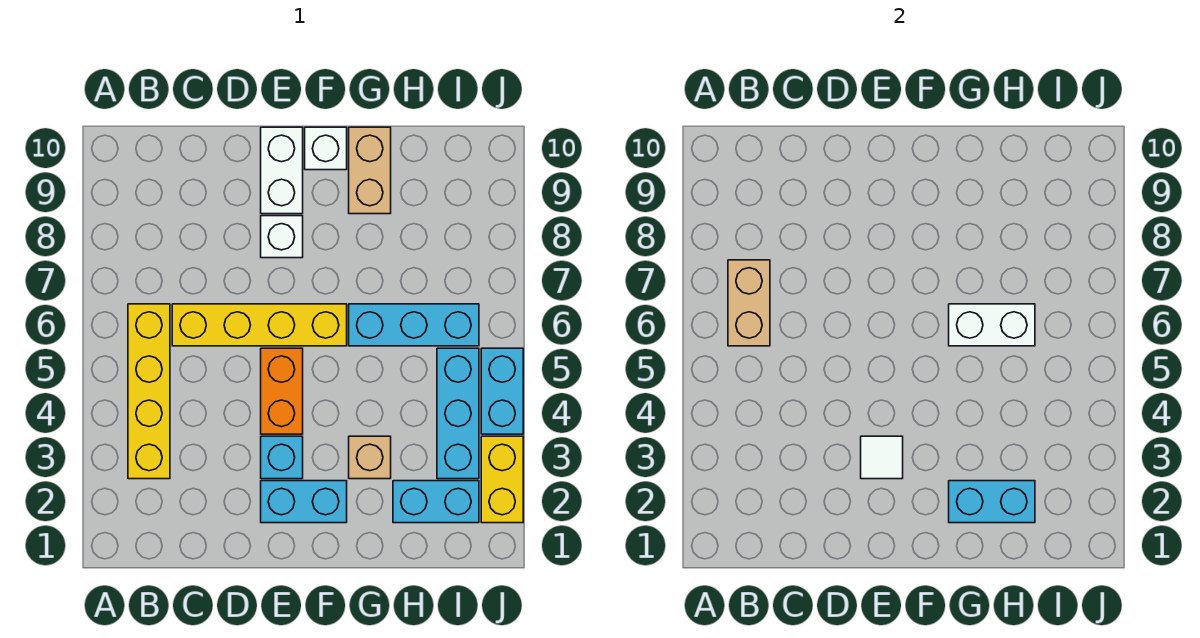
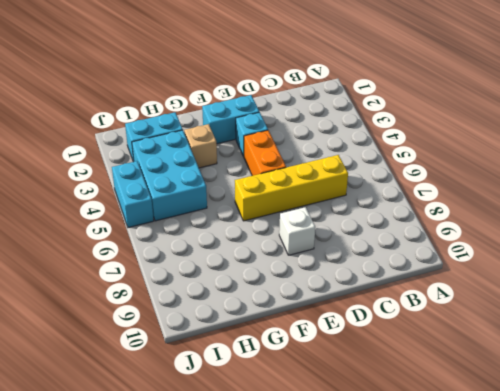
cyan brick H3:I5 level 1 -> cyan brick I3:I5 level 1
none -> yellow brick B3:B6 level 1
none -> white brick E9:E10 level 1
none -> white brick F10 level 1

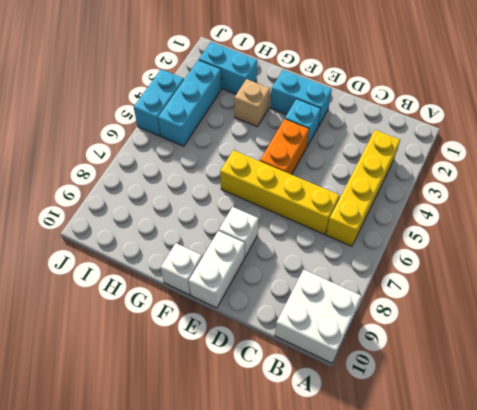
white brick A9:B10 level 1 -> none
none -> cyan brick G6:I6 level 1
none -> tan brick G9:G10 level 1
none -> yellow brick J2:J3 level 1

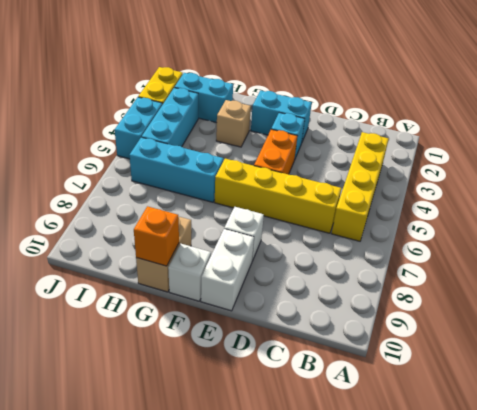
orange brick G10 level 2 -> none
none -> tan brick B6:B7 level 2
none -> white tile E3 level 2
none -> cyan brick G2:H2 level 2

